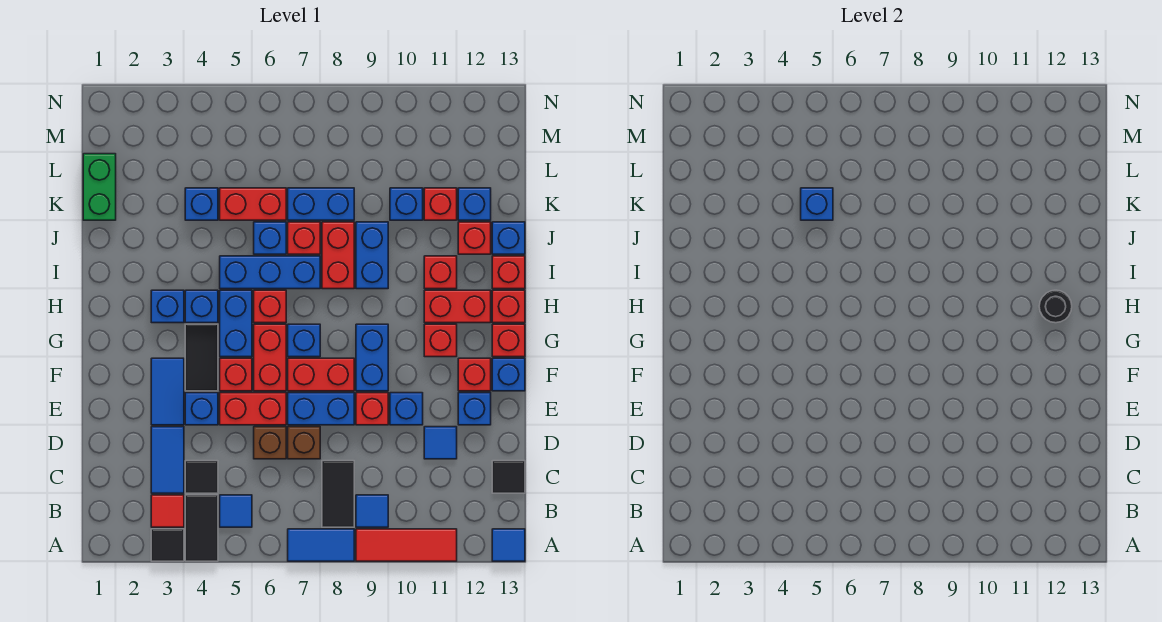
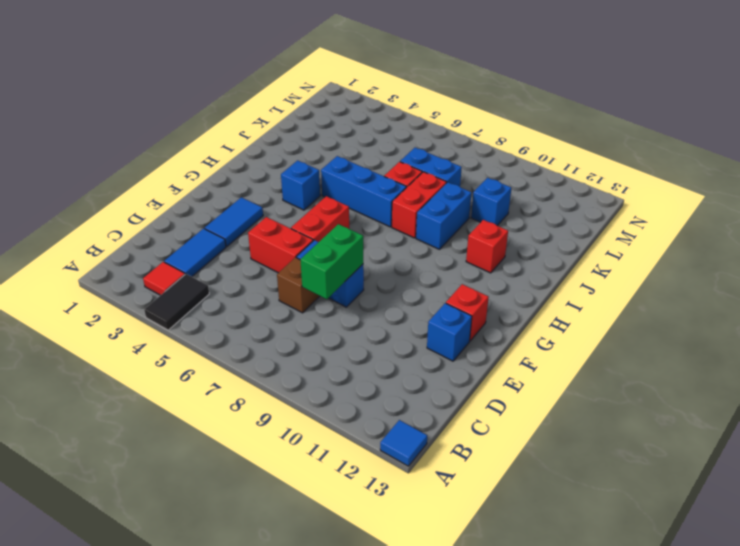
green brick D8:E8 level 2 -> green brick K1:L1 level 1
none -> black tile A3 level 1
none -> blue tile A7:A8 level 1
none -> red tile A9:A11 level 1
none -> blue tile B5 level 1

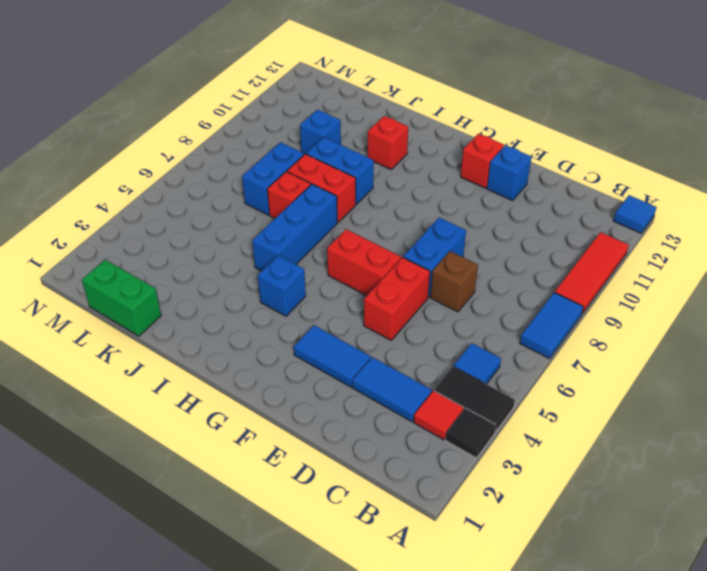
none -> black tile B8:C8 level 1
none -> blue tile B9 level 1
none -> black tile C4 level 1
none -> black tile C13 level 1

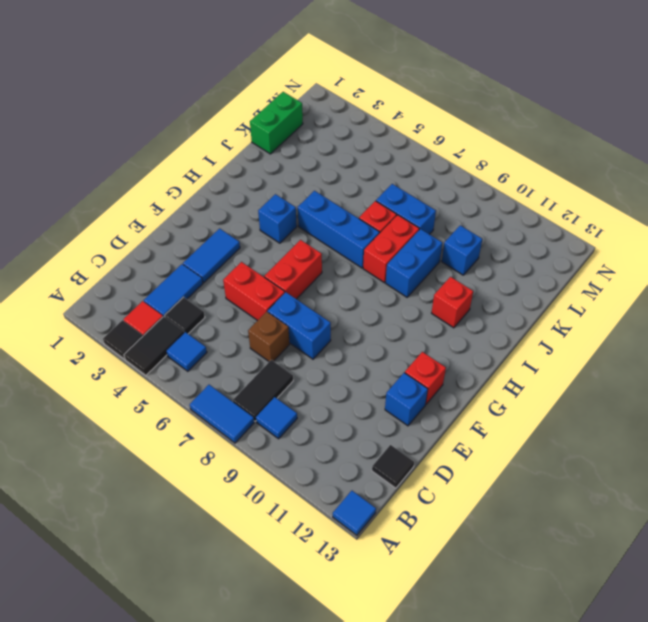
none -> red tile A9:A11 level 1
none -> brown brick D6 level 1
none -> blue tile D11 level 1
none -> blue brick E4 level 1

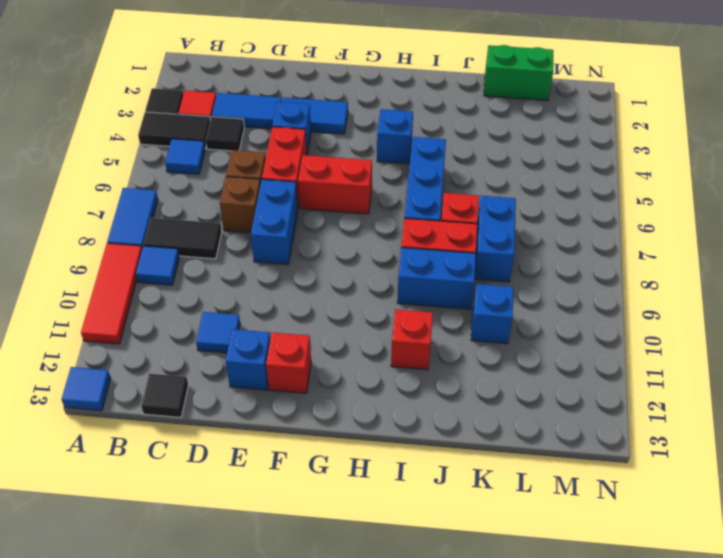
none -> red brick E9 level 1
none -> blue brick E10 level 1
none -> black tile F4:G4 level 1
none -> red brick F5 level 1

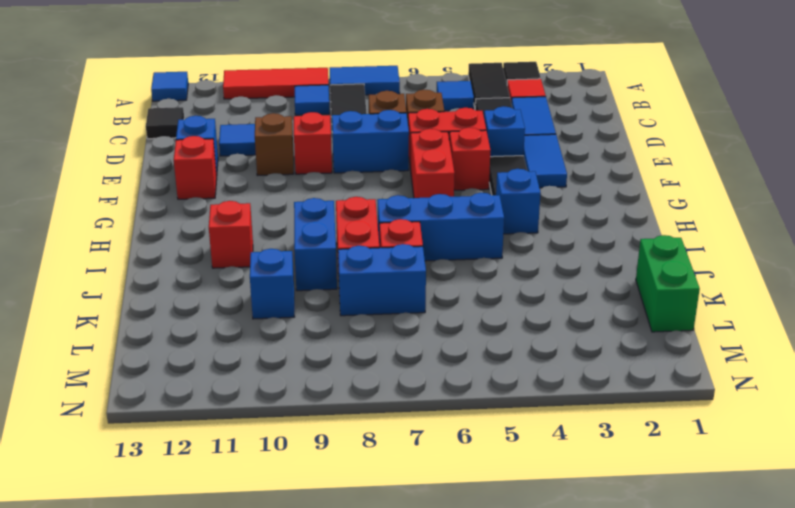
brown brick E10 level 1 -> blue brick E10 level 1
none -> red brick F7:F8 level 1
none -> blue brick F9:G9 level 1
none -> blue brick F13 level 1
none -> blue brick G5:H5 level 1

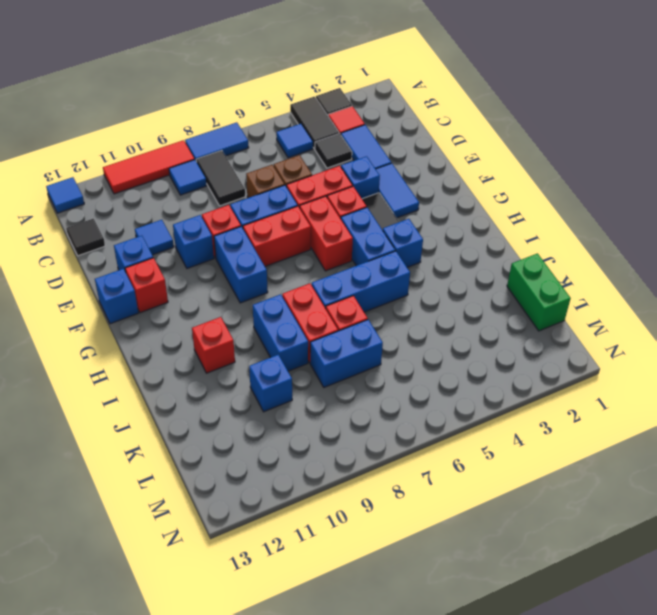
none -> blue brick G7 level 1
none -> red brick G11 level 1
none -> red brick G13 level 1
none -> blue brick H3 level 1

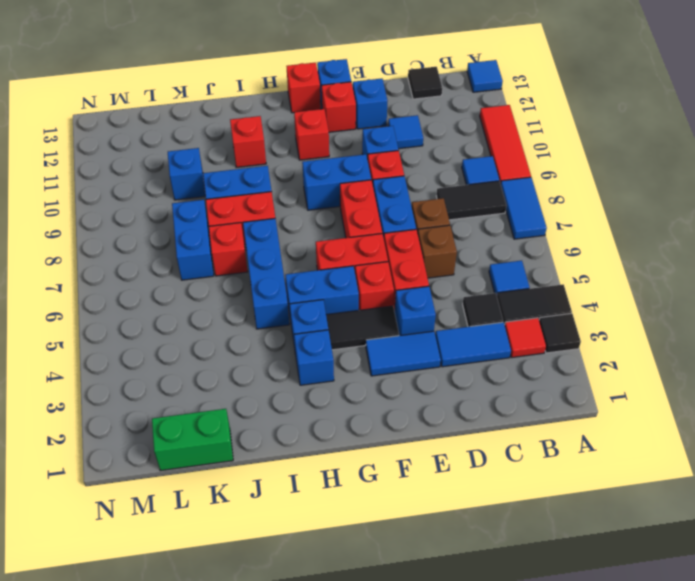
none -> blue brick G7 level 1
none -> red brick H6 level 1
none -> red brick H11:H12 level 1
none -> red brick H13 level 1

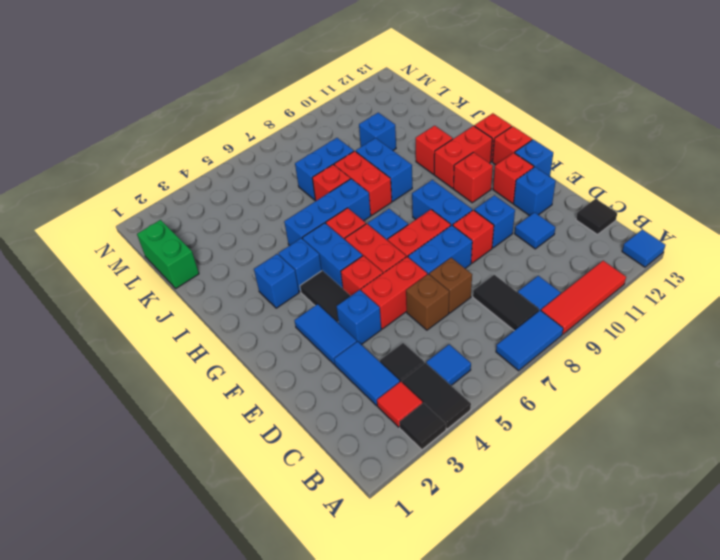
none -> red brick I13 level 1
none -> blue brick J6 level 1
none -> red brick J12 level 1
none -> blue brick J13 level 1

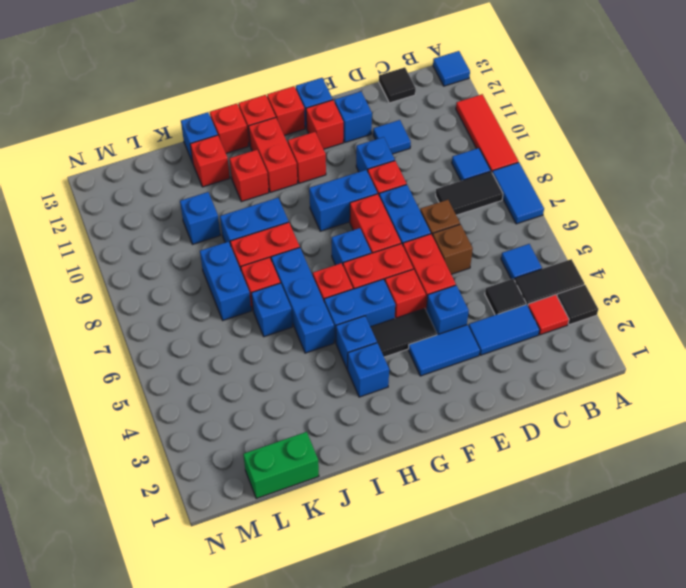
none -> blue brick K4 level 1
none -> red brick K5:K6 level 1
none -> red brick K11 level 1
none -> blue brick K12 level 1

